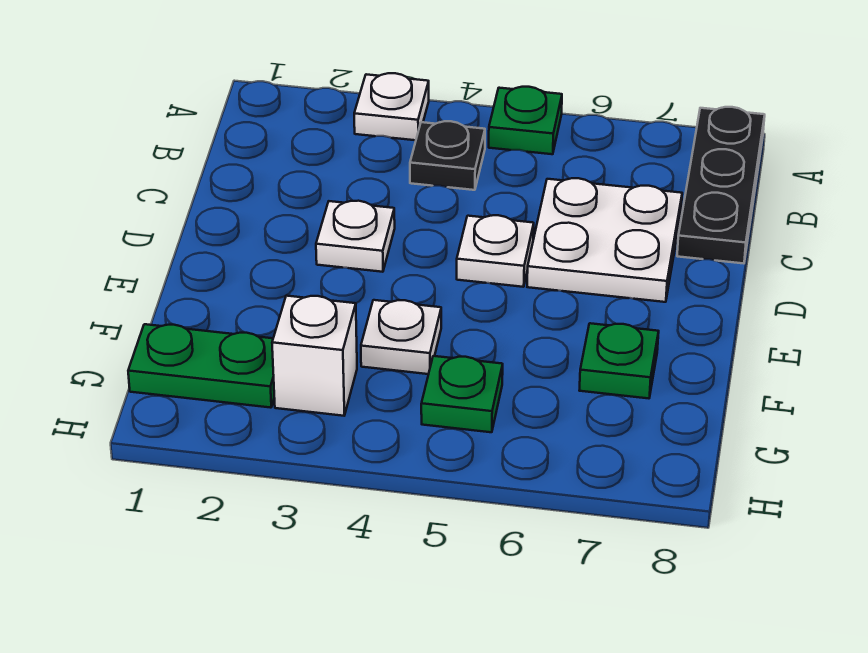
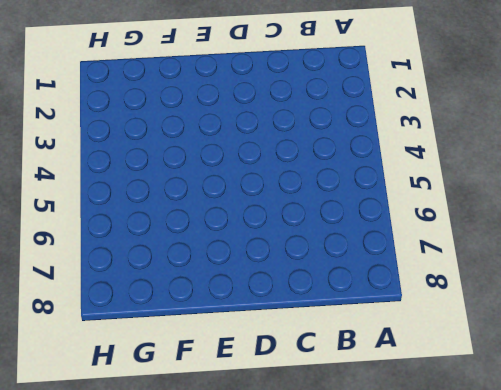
none -> white plate A3 level 1
none -> green plate A5 level 1
none -> black plate A8:C8 level 1

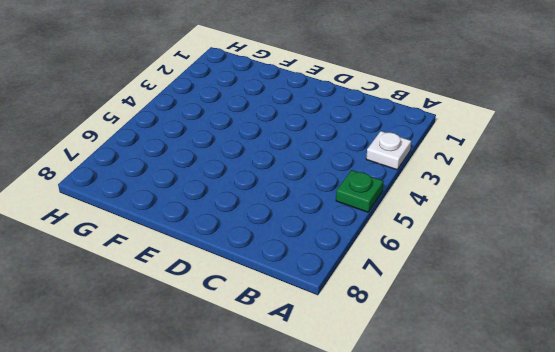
none -> black plate A8:C8 level 1
none -> black plate B4 level 1
none -> white plate C6:D7 level 1

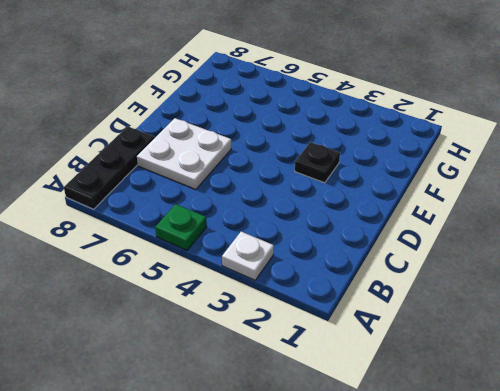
black plate E3 level 1 -> black plate B4 level 1
none -> white plate D3 level 1
none -> white plate D5 level 1
none -> white plate F4 level 1

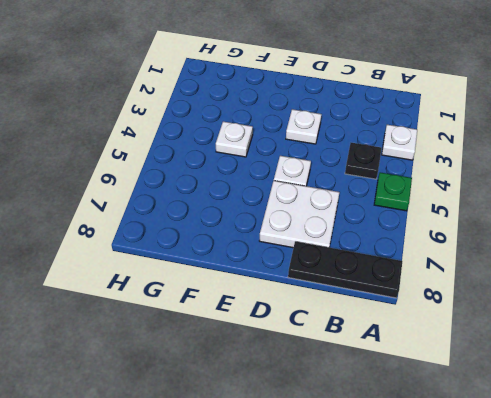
none -> green plate F7 level 1
none -> green plate G1:G2 level 1
none -> white brick G3 level 1

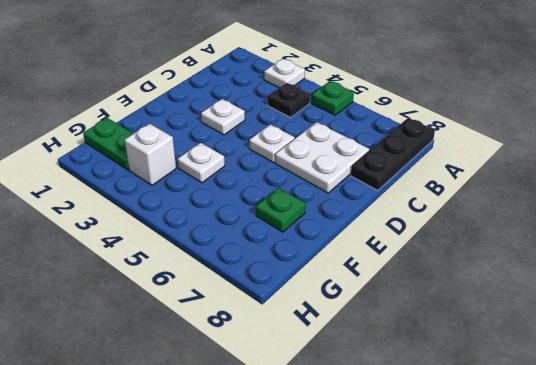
none -> green plate G5 level 1

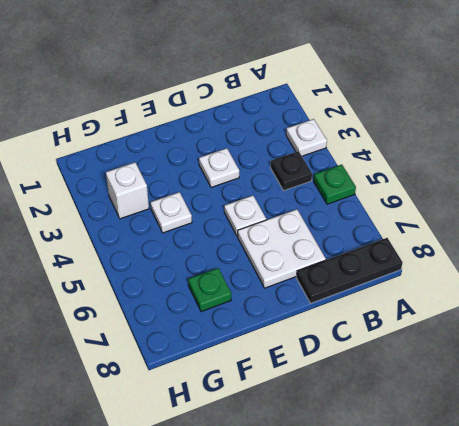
none -> green plate G1:G2 level 1
none -> green plate G5 level 1

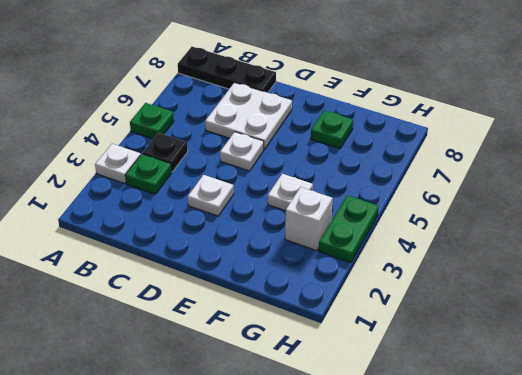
green plate B3 level 1 -> green plate G5 level 1
green plate H3:H4 level 1 -> green plate G1:G2 level 1

